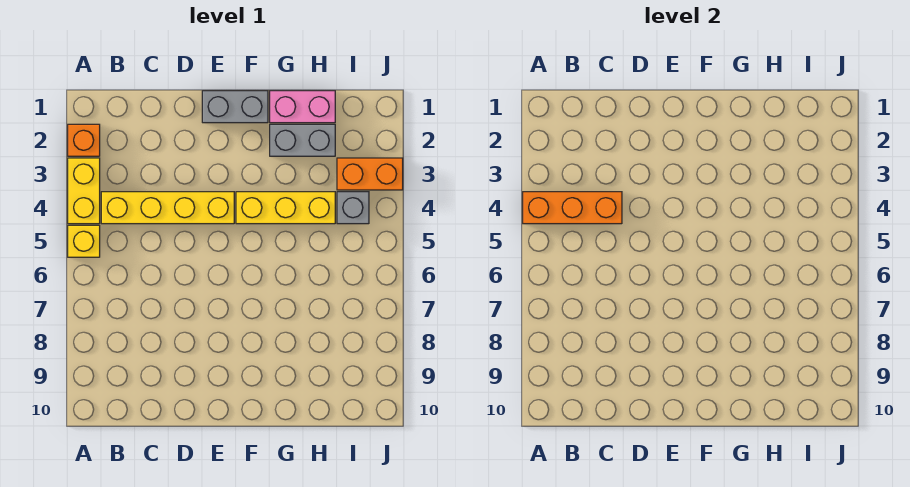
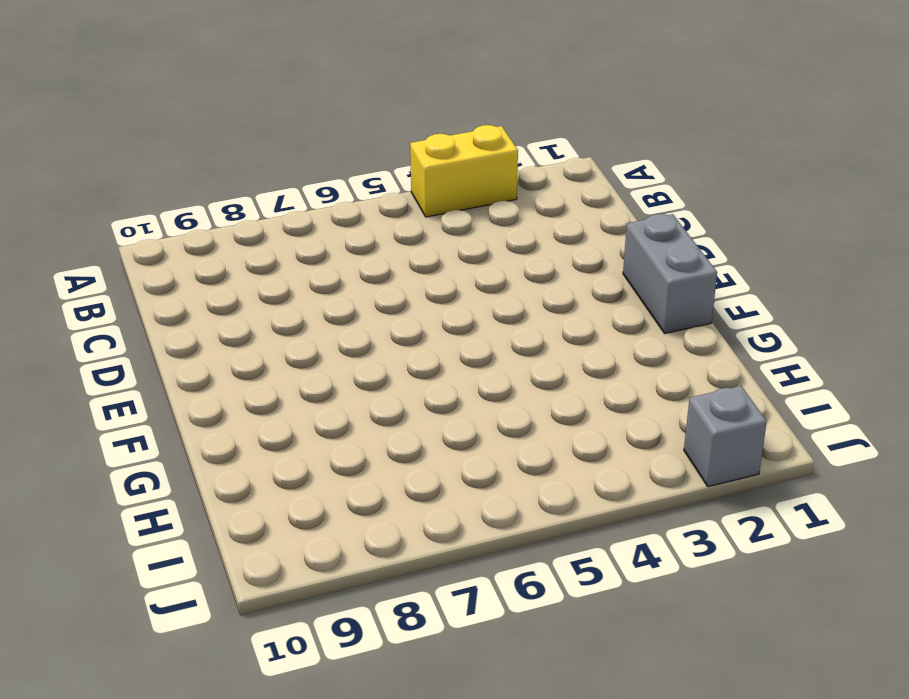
grey brick J2 level 1 -> grey brick I4 level 1
none -> orange brick A2 level 1
none -> yellow brick A5 level 1

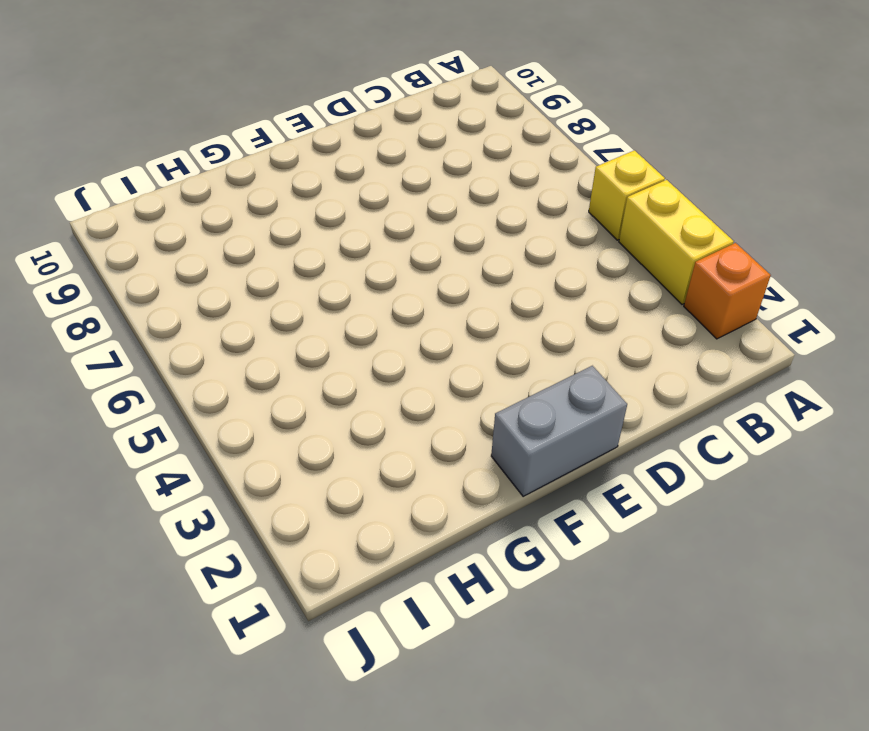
none -> yellow brick B4:E4 level 1
none -> yellow brick F4:H4 level 1

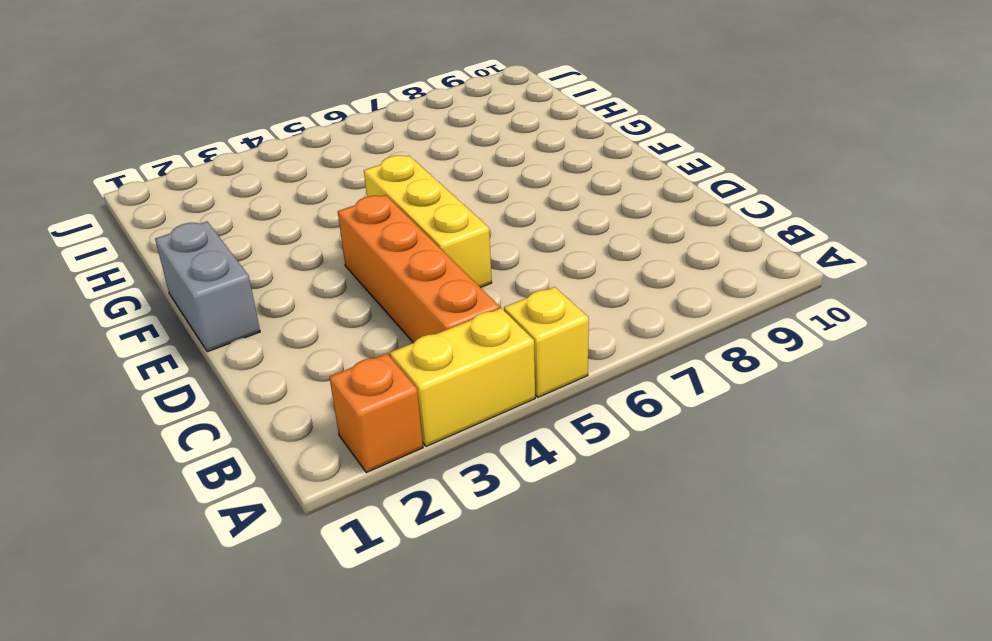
orange brick B4:E4 level 1 -> yellow brick B4:E4 level 1
yellow brick D5:F5 level 1 -> yellow brick F4:H4 level 1
none -> pink brick G1:H1 level 1
none -> grey brick G2:H2 level 1

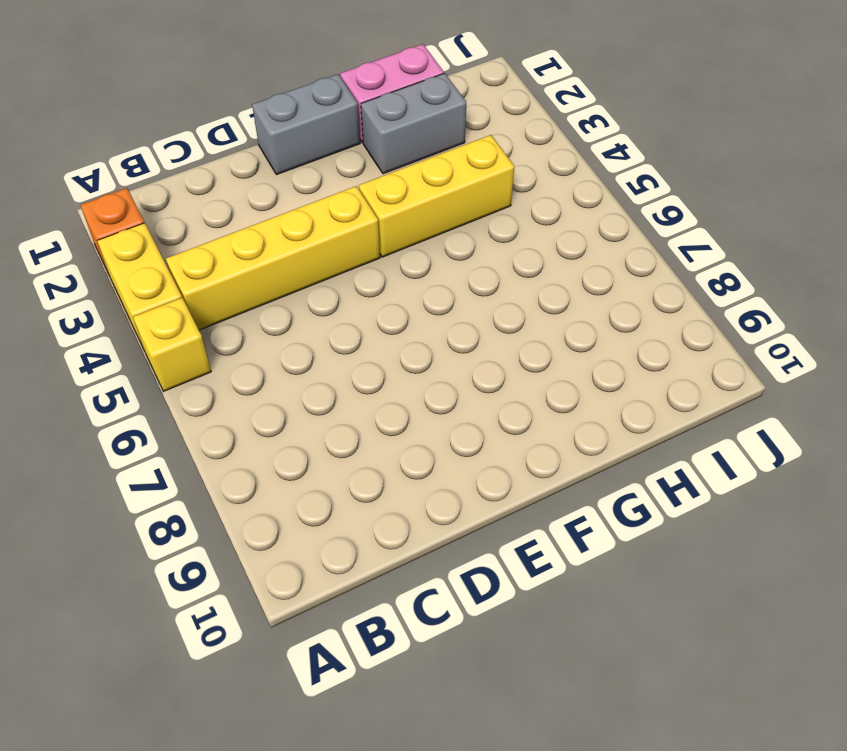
none -> orange brick I3:J3 level 1
none -> grey brick I4 level 1

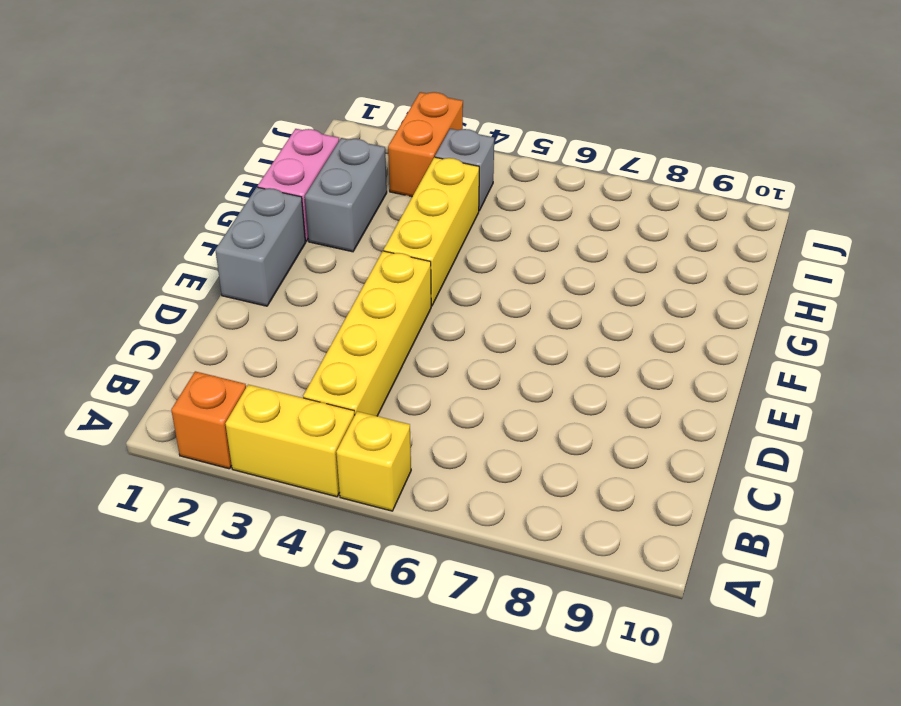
none -> orange brick A4:C4 level 2

